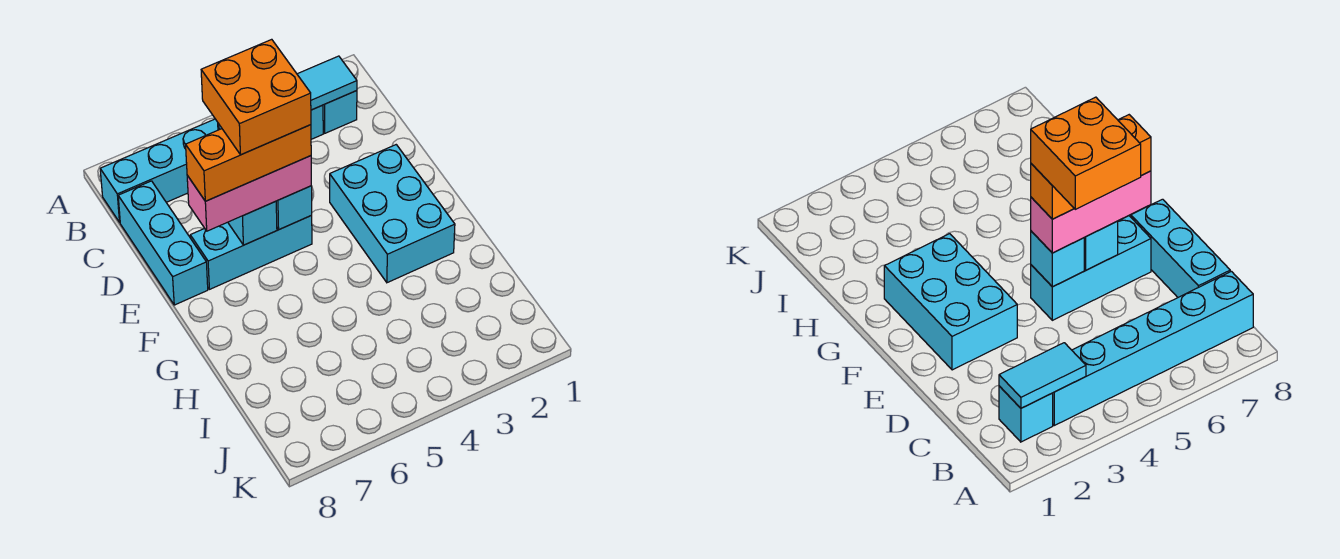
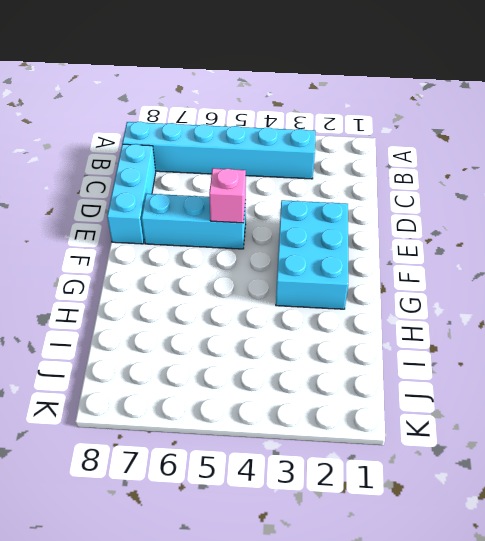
pink brick E5 level 2 -> cyan brick E5 level 2
none -> cyan brick B2 level 1
none -> cyan tile B2:B3 level 2

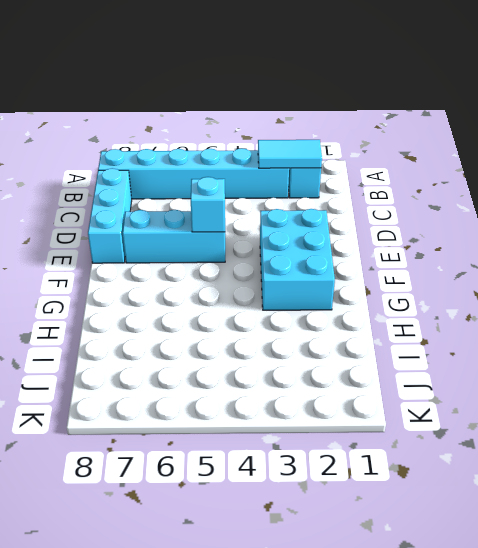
none -> cyan brick E6 level 2
none -> pink brick E5:E7 level 3

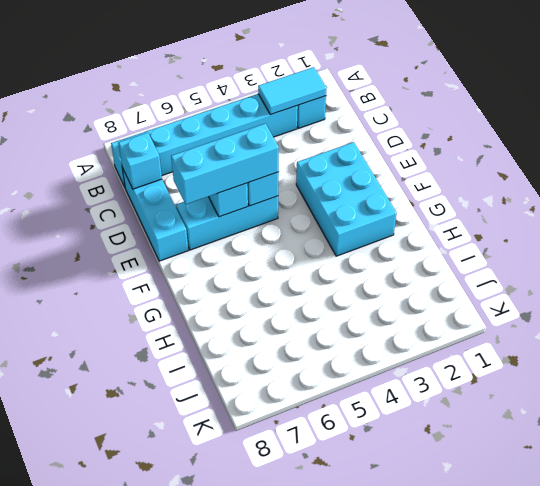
cyan brick C8 level 2 -> none
cyan brick E5:E7 level 3 -> pink brick E5:E7 level 3
none -> orange brick E5:E7 level 4
none -> orange brick D5:E6 level 5

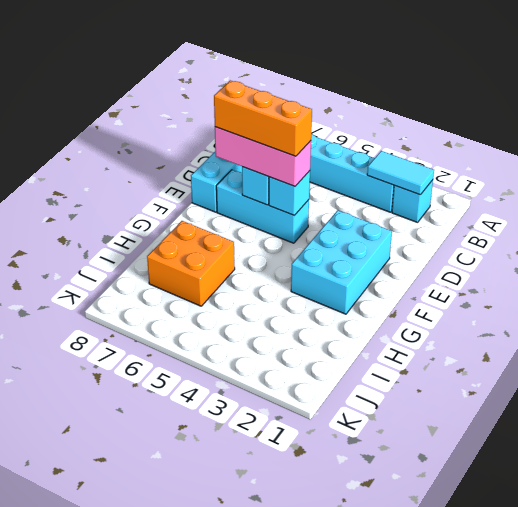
orange brick H6:I7 level 1 -> orange brick D5:E6 level 5

